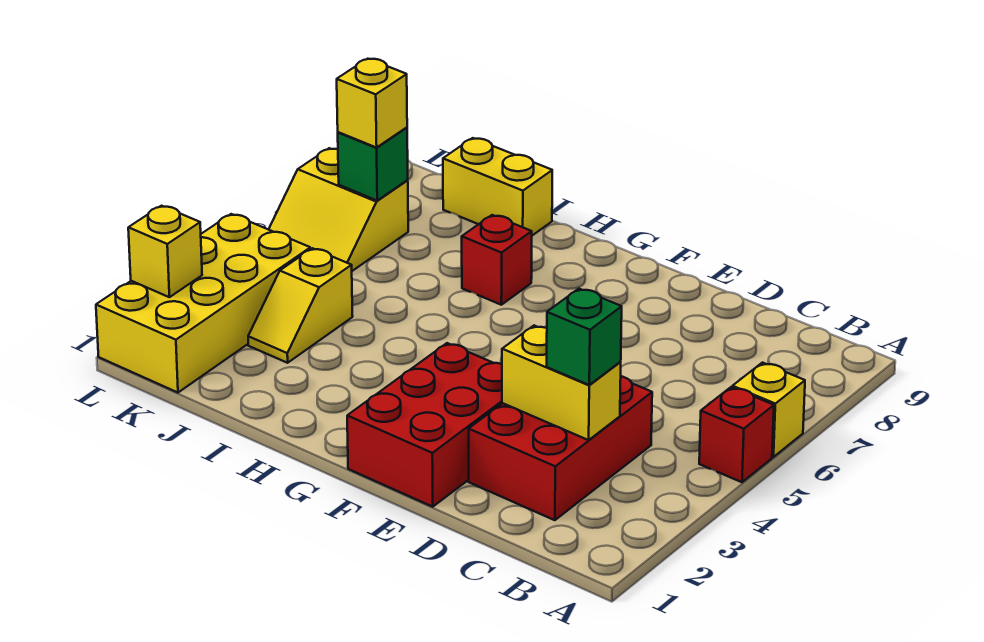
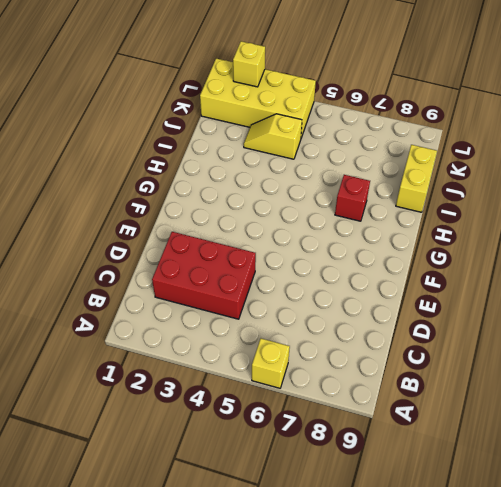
none -> red brick A5 level 1
none -> red brick E1:F3 level 1
none -> yellow slope K6:L7 level 1 top 7

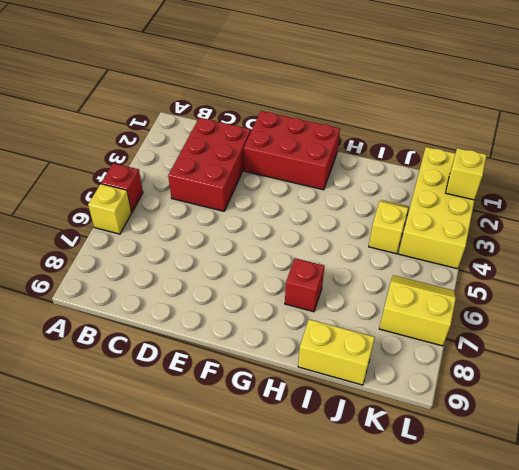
red brick E1:G2 level 1 -> red brick E1:F3 level 1
none -> yellow brick C3:D3 level 2
none -> green brick K7 level 2
none -> green brick C3 level 3

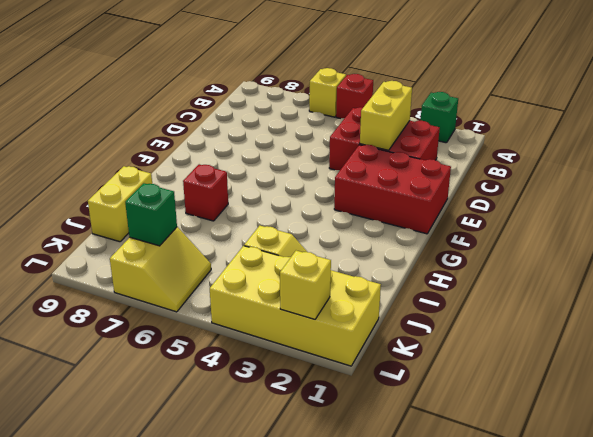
green brick A2 level 1 -> green brick C3 level 3
none -> yellow brick K7 level 3

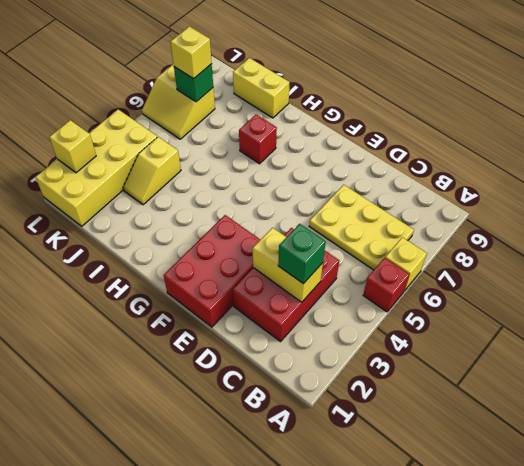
yellow plate B6:D7 level 1 -> none

